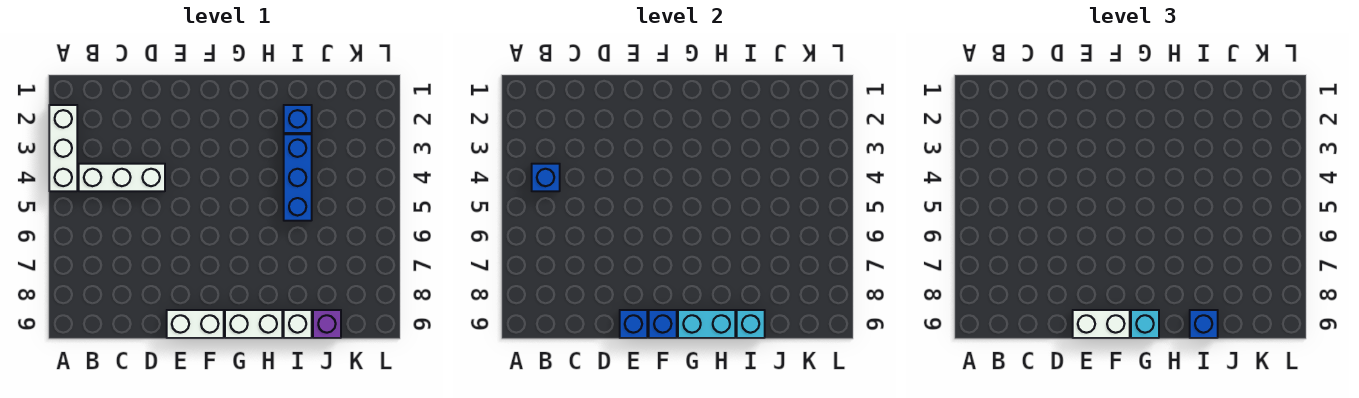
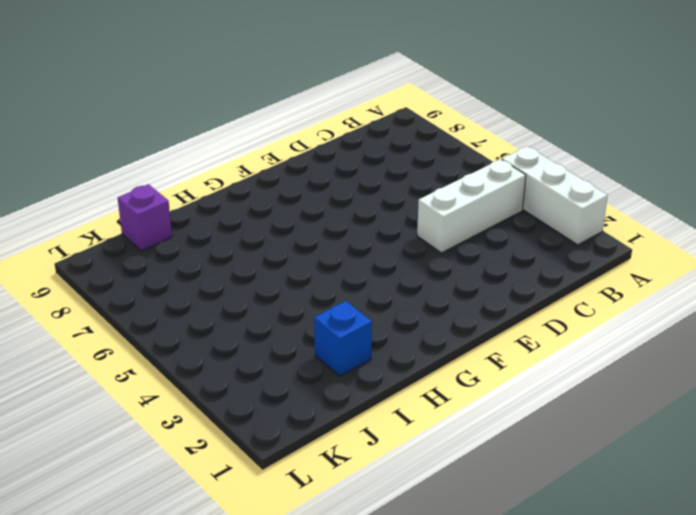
none -> white brick E9:F9 level 1
none -> white brick G9:H9 level 1
none -> blue brick I3:I5 level 1

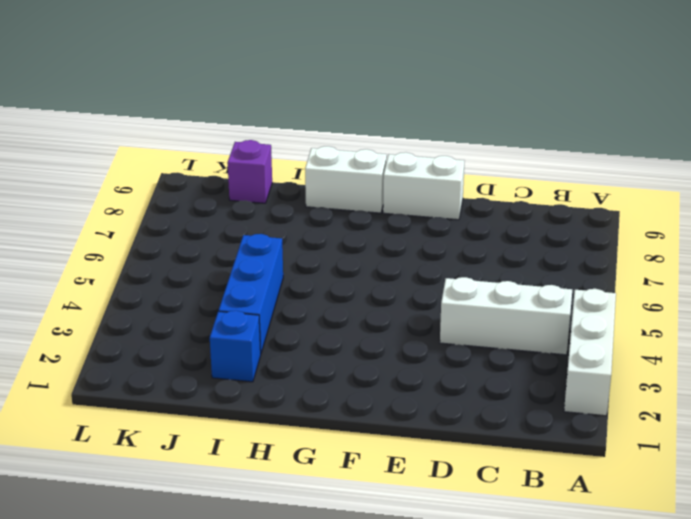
none -> white brick I9 level 1
none -> blue brick B4 level 2
none -> blue brick E9 level 2

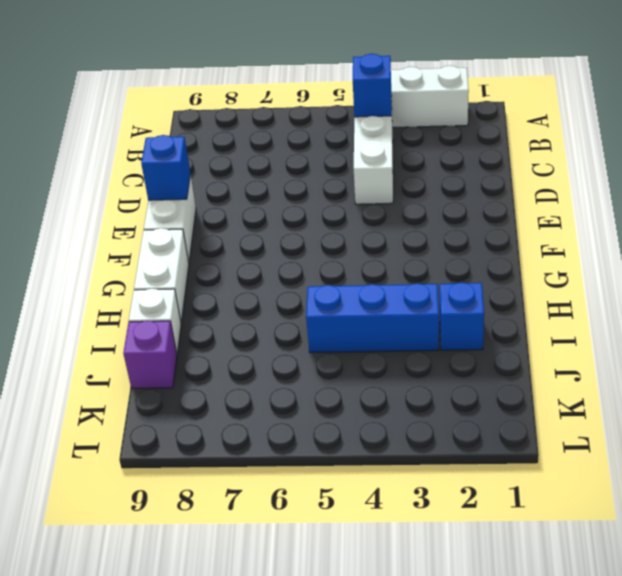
none -> blue brick F9 level 2
none -> cyan brick G9:H9 level 2
none -> cyan brick I9 level 2

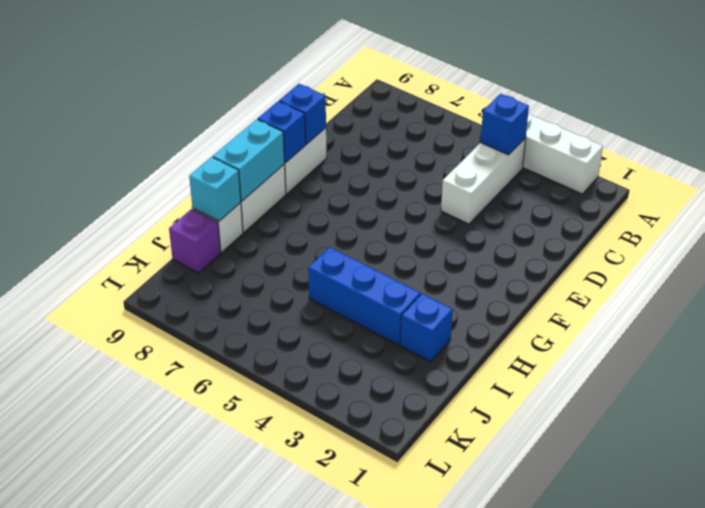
none -> white brick E9:F9 level 3
none -> cyan brick G9 level 3
none -> blue brick I9 level 3

